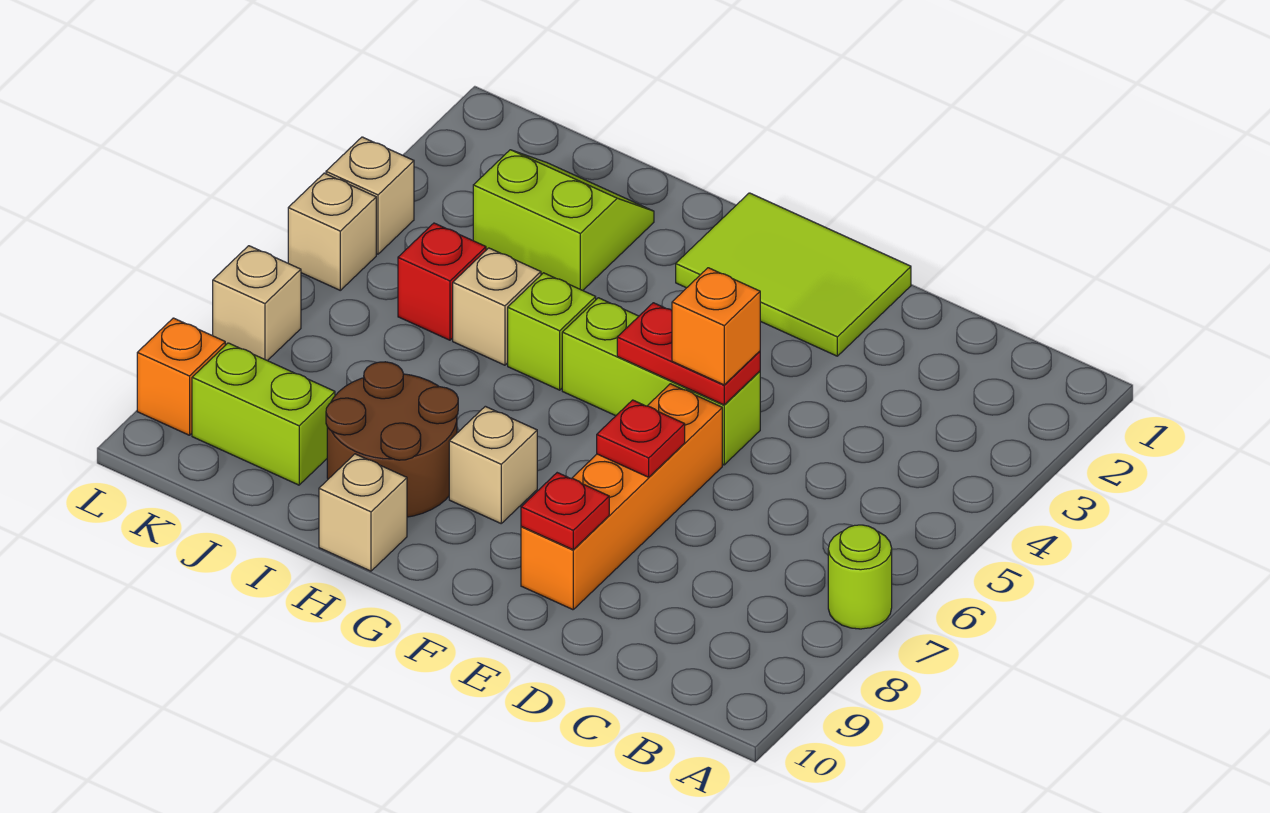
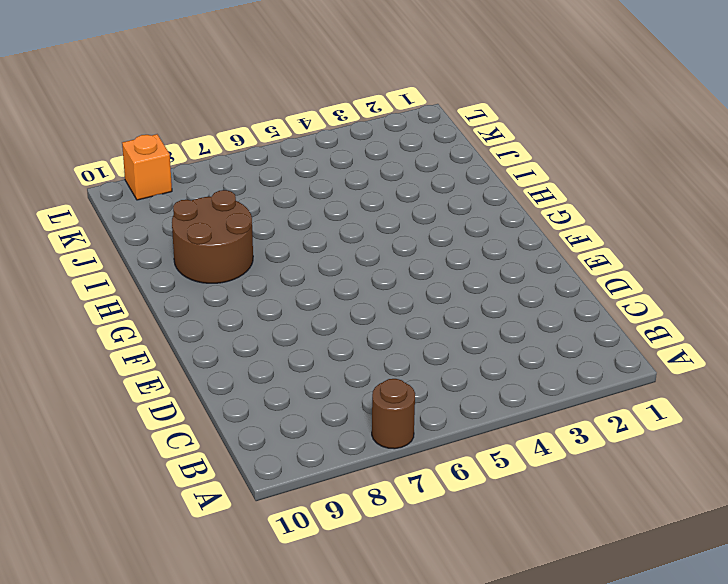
brown round brick A7 level 1 -> lime round brick A7 level 1
none -> lime tile E1:G2 level 1
none -> lime brick E5:G5 level 1
none -> orange brick E6:E9 level 1

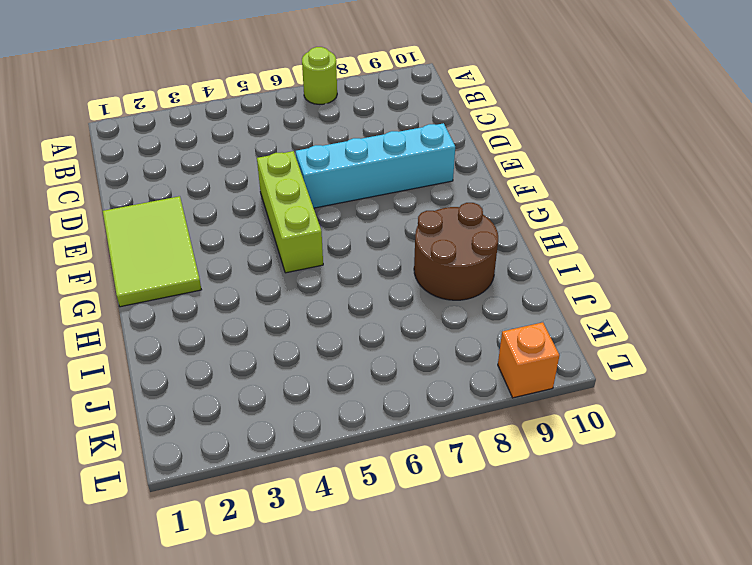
cyan brick E6:E9 level 1 -> orange brick E6:E9 level 1
none -> tan brick G8 level 1
none -> lime brick H5 level 1
none -> tan brick H10 level 1

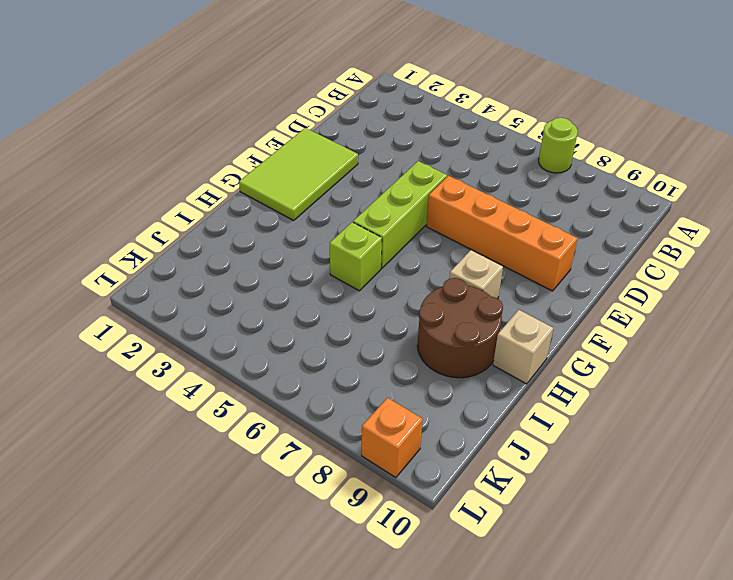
none -> lime slope I2:J3 level 1 top 3
none -> tan brick I5 level 1
none -> red brick J5 level 1

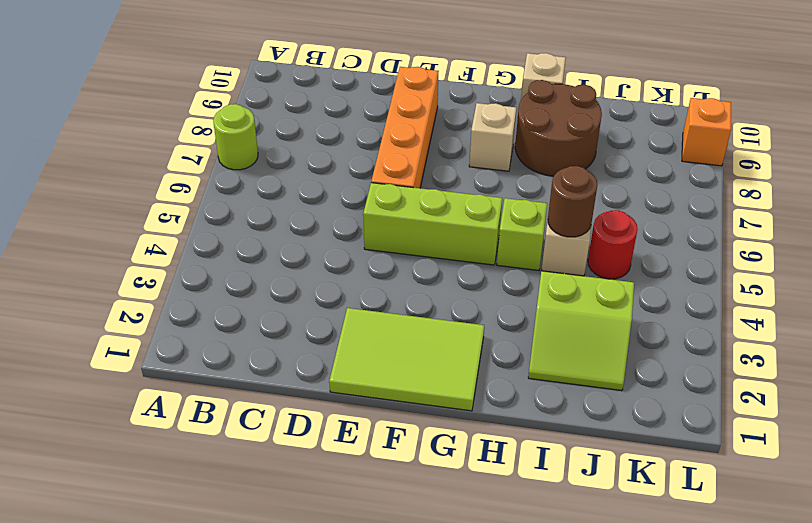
brown round brick I5 level 2 -> none
red round brick J5 level 1 -> red brick J5 level 1
none -> lime brick J9:K9 level 1
none -> tan brick L4 level 1
none -> tan brick L5 level 1

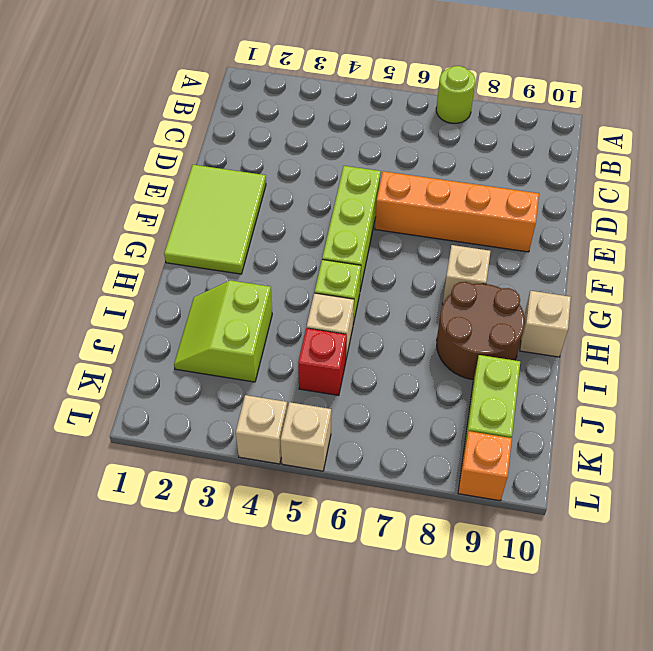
none -> tan brick L7 level 1
none -> red plate E5:F5 level 2
none -> red plate E7 level 2

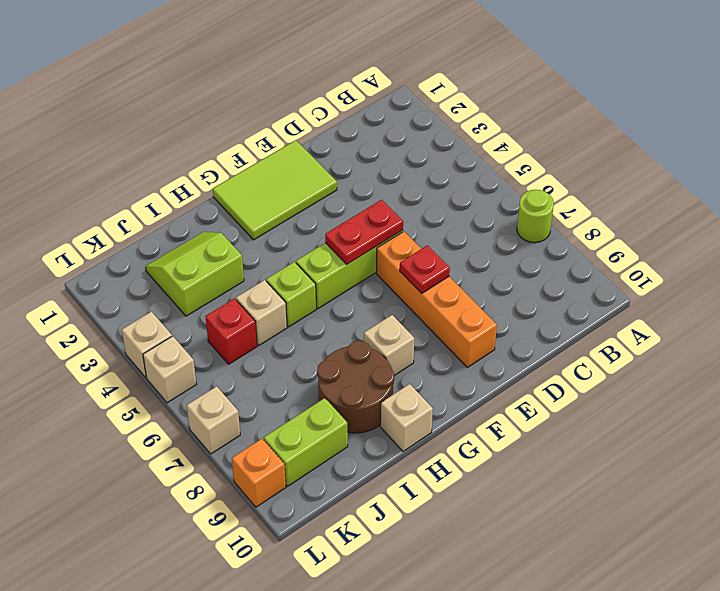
none -> red plate E9 level 2
none -> orange brick E5 level 3

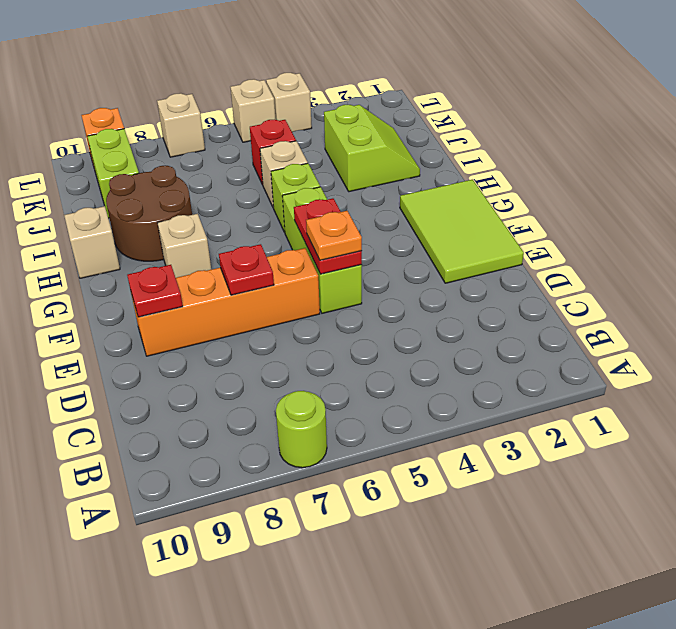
orange plate E5 level 3 -> orange brick E5 level 3

